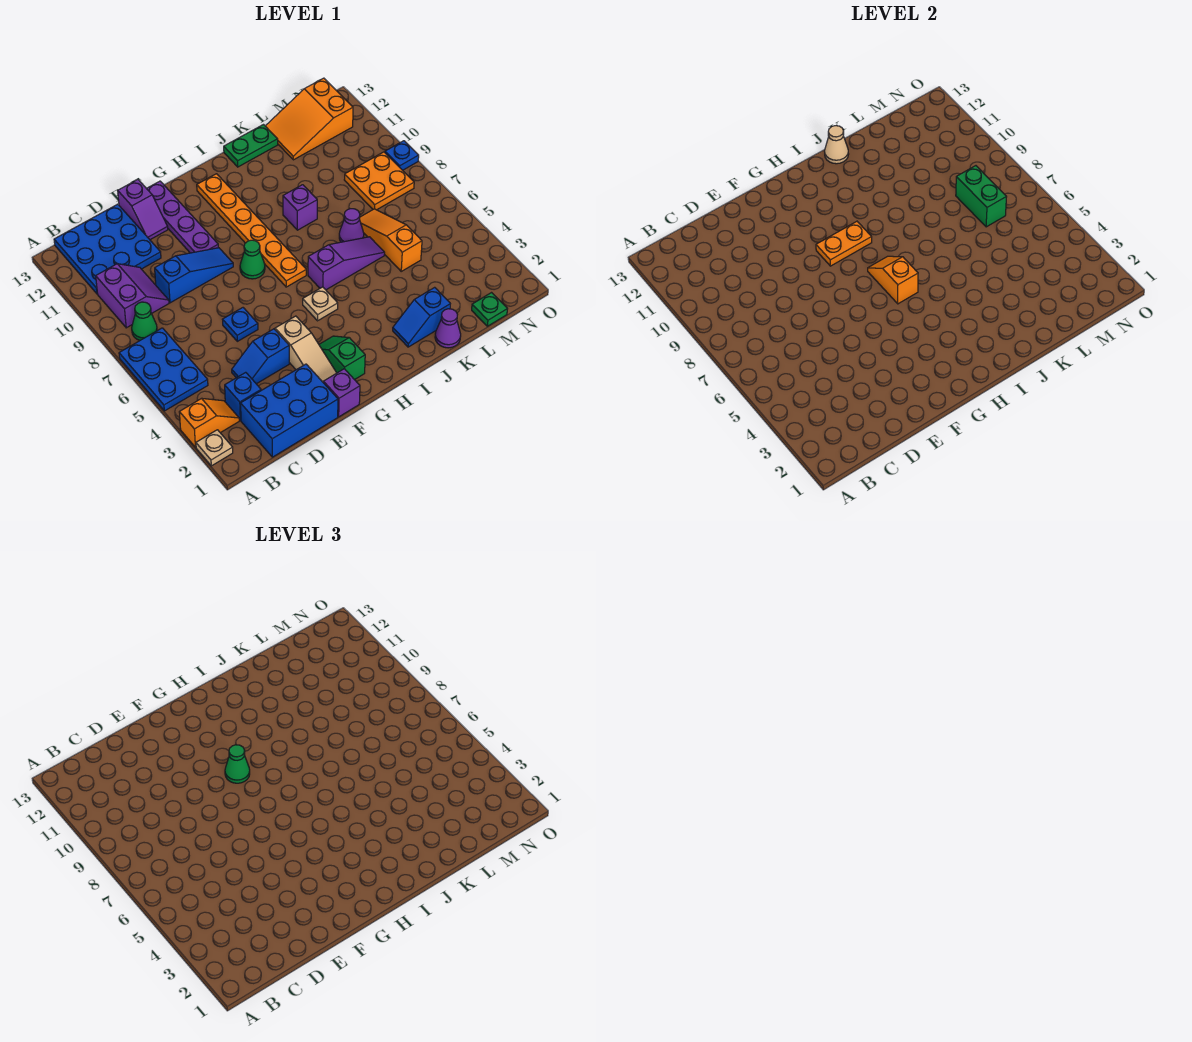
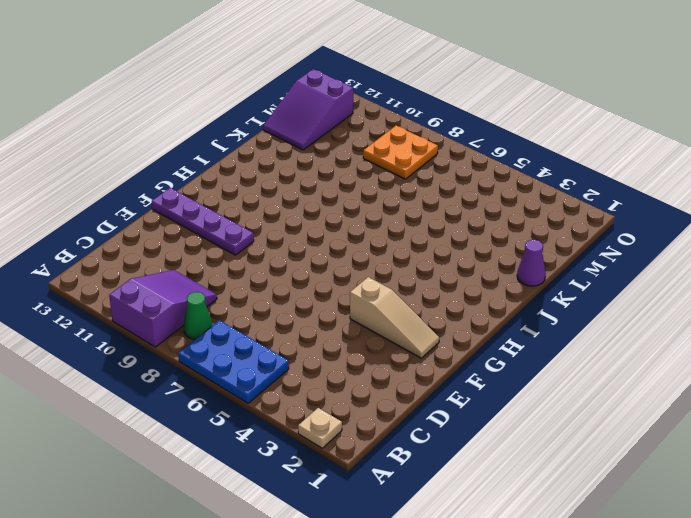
purple slope A9:C10 level 1 top A -> purple slope B9:C10 level 1 top B
purple slope L12:N13 level 1 top N -> orange slope L12:N13 level 1 top N
none -> orange slope A3:B3 level 1 top A
none -> blue plate B11:D13 level 1
none -> blue brick C1:E2 level 1
none -> blue brick C3 level 1

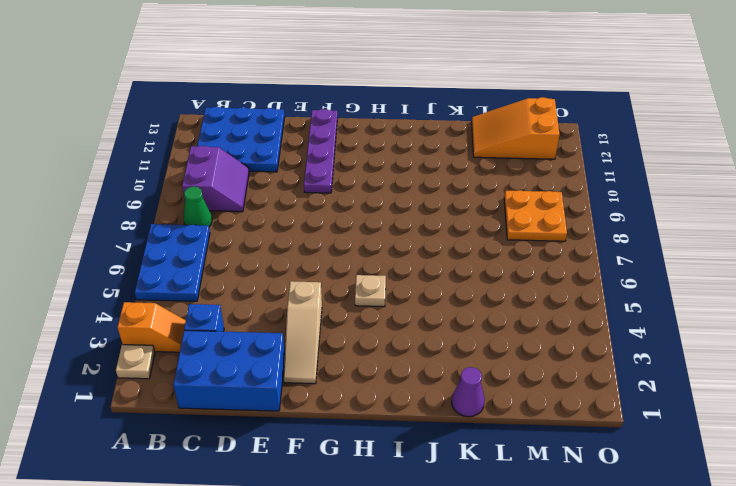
none -> blue slope D4:E4 level 1 top E
none -> blue slope D9:F9 level 1 top D
none -> blue plate E6 level 1
none -> purple slope E12:E13 level 1 top 13

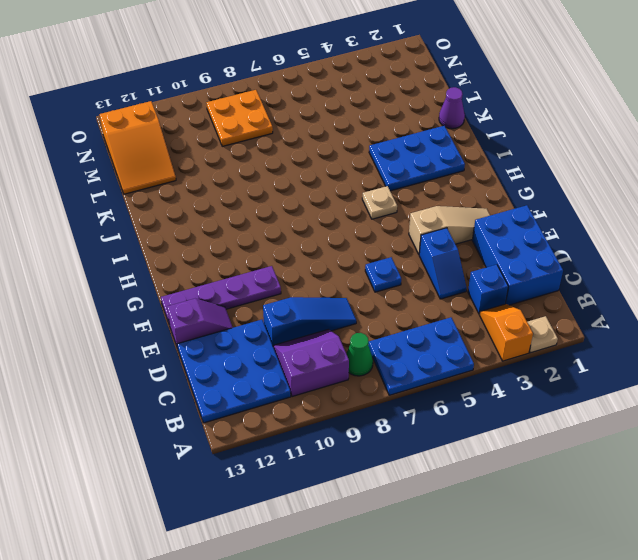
blue slope D8:D10 level 1 top 10 -> blue slope D9:F9 level 1 top D
blue plate I2:J4 level 1 -> blue slope J2:K2 level 1 top K
none -> purple brick F1 level 1
none -> green slope G2:G3 level 1 top 2
none -> green cone G8 level 1
none -> orange plate H7:H12 level 1

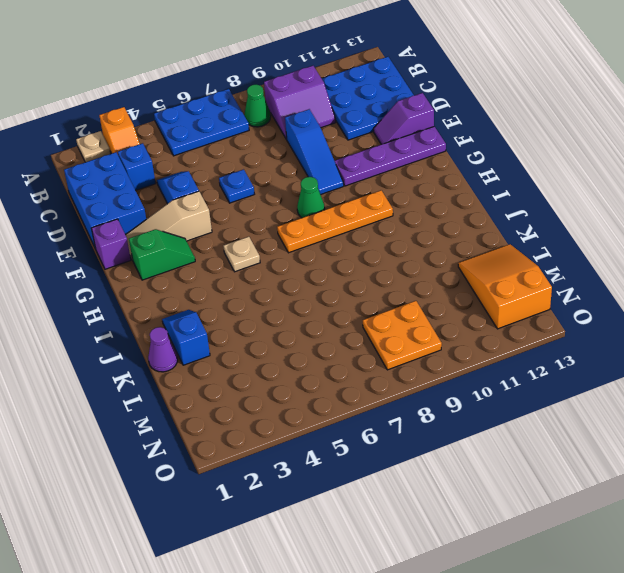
orange plate H7:H10 level 1 -> orange plate H7:H12 level 1
none -> purple slope I6:K6 level 1 top I
none -> purple brick J9 level 1
none -> green plate J13:K13 level 1
none -> purple cone K7 level 1

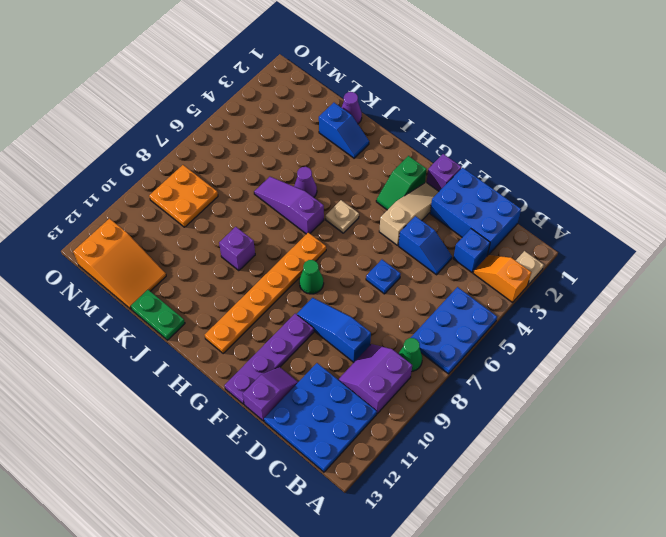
purple cone J5 level 1 -> purple cone K7 level 1
none -> orange slope L5:L7 level 1 top 5
none -> green plate M1 level 1
none -> blue plate O9 level 1
none -> orange plate G9:H9 level 2

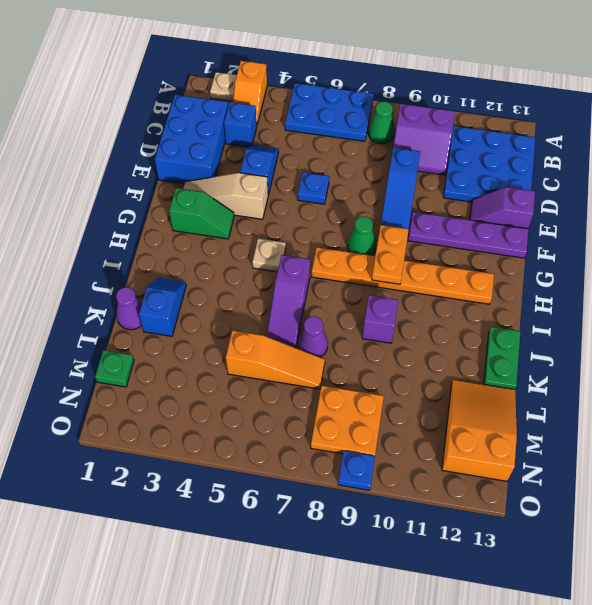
none -> purple brick F1 level 1
none -> orange slope H6:H7 level 2 top 6
none -> tan cone J13 level 2
none -> green brick M7:M8 level 2

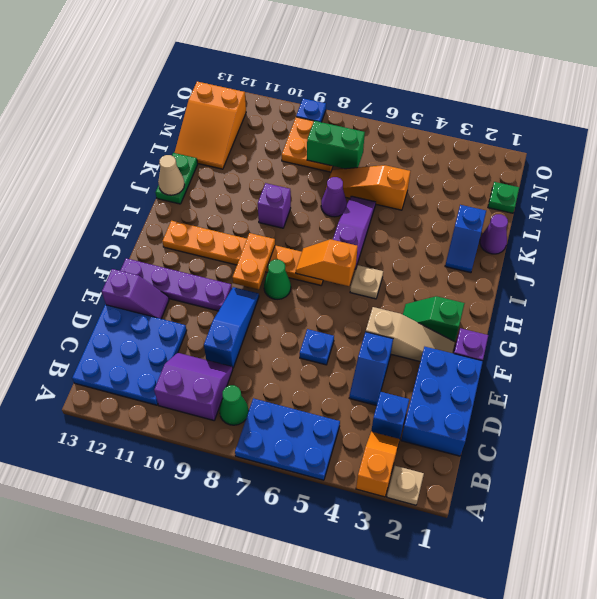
none -> green cone G9 level 3

